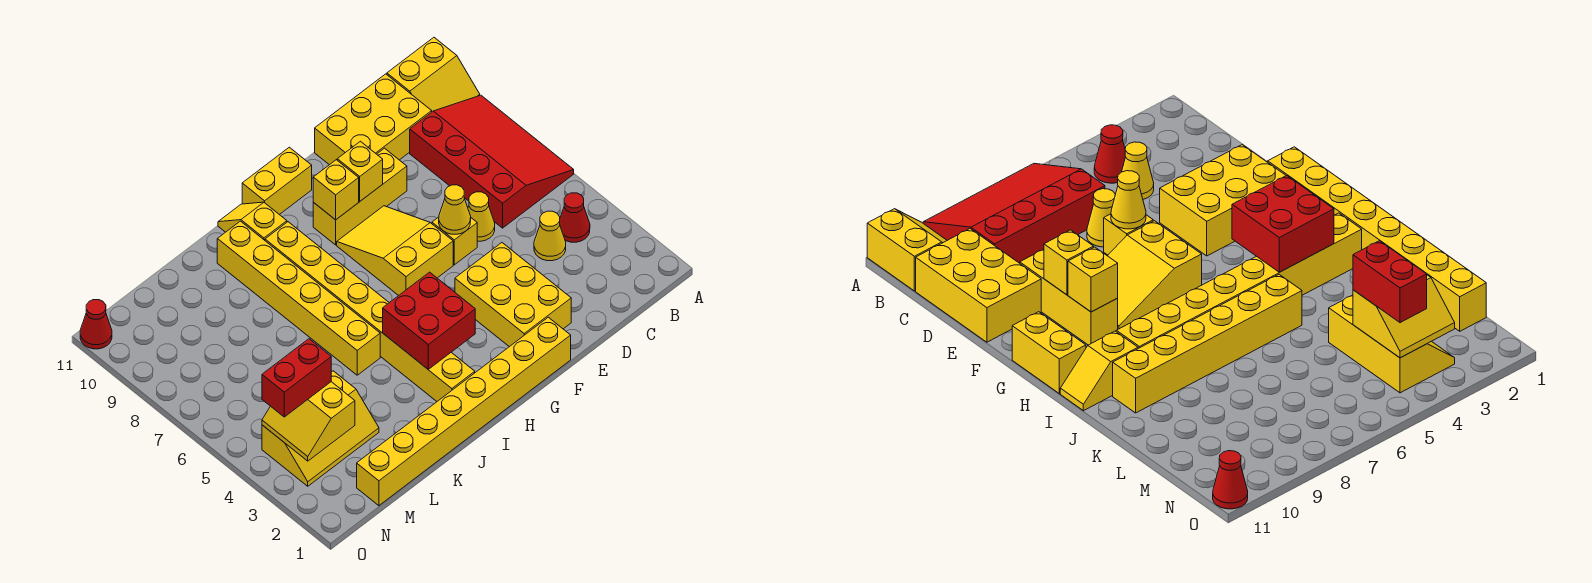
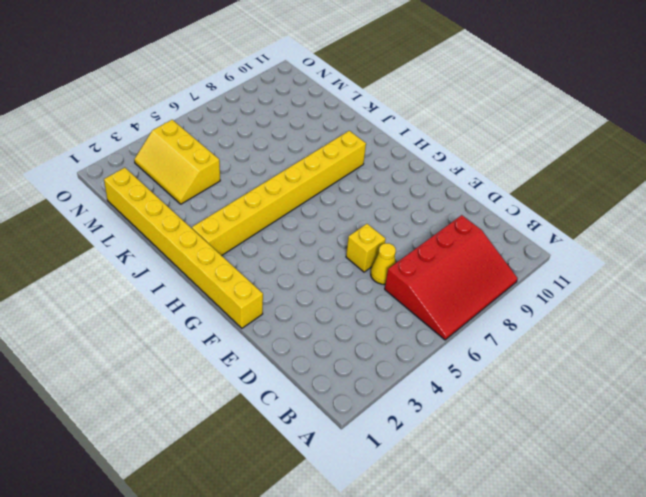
none -> yellow slope A10:B11 level 1 top 11
none -> red cone B4 level 1
none -> yellow cone C4 level 1

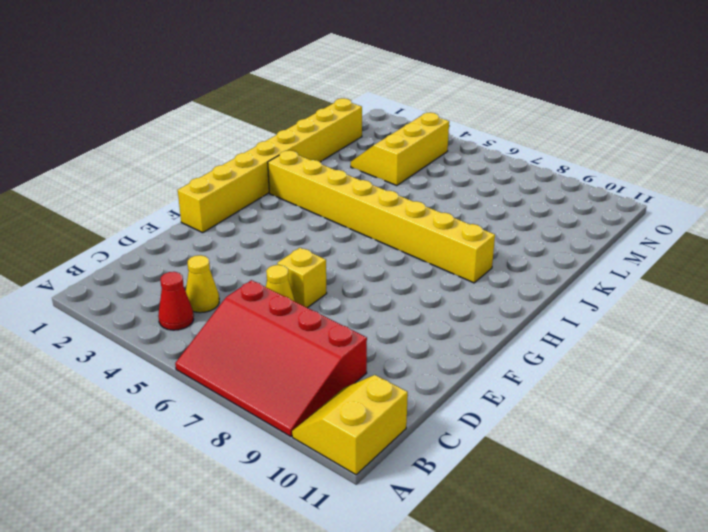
none -> yellow brick C10:E11 level 1
none -> yellow brick E2:F4 level 1
none -> yellow brick E9:G9 level 1

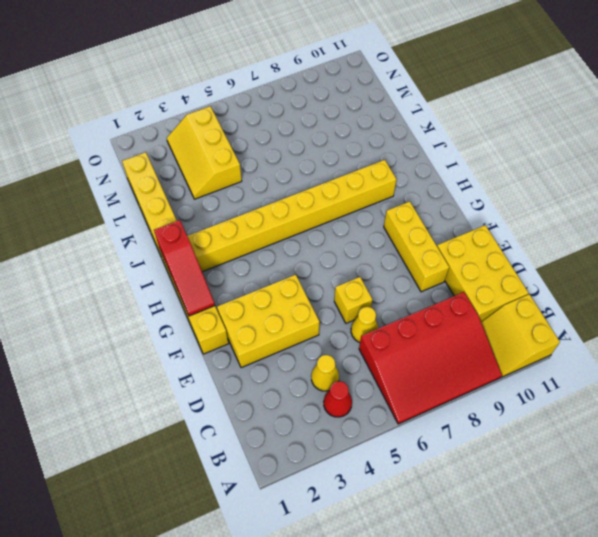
red slope G1:I1 level 2 top I -> none
none -> yellow slope F6:G8 level 1 top 6
none -> yellow brick G11:H11 level 1
none -> yellow slope I10:I11 level 1 top 10

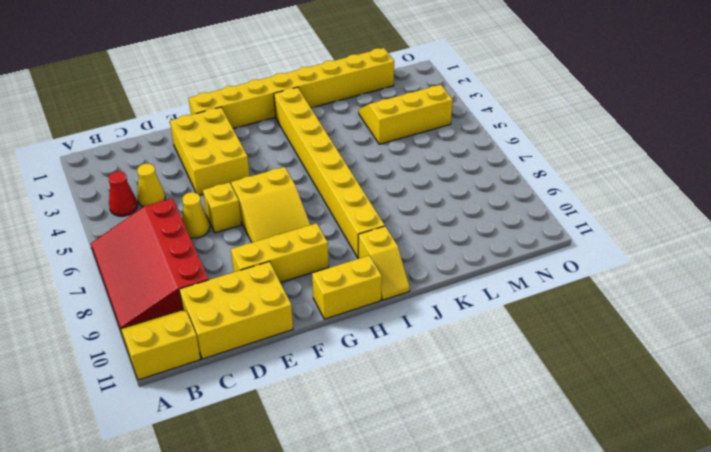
none -> yellow brick J5:J10 level 1
none -> red cone O11 level 1
none -> yellow cone E6 level 2

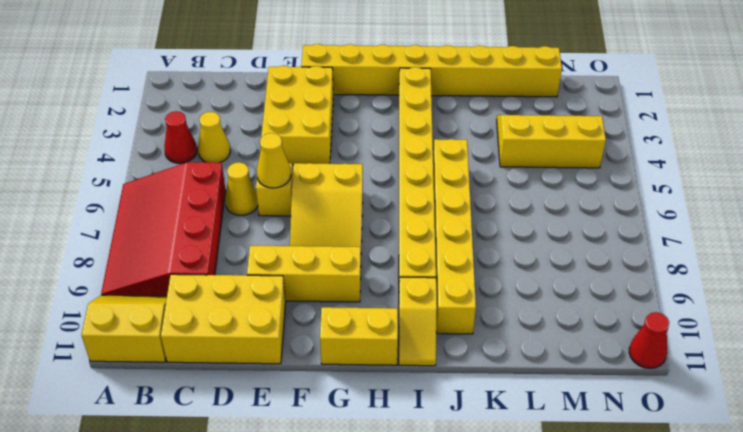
none -> yellow brick F9 level 2
none -> yellow brick G9 level 2
none -> red brick H3:I4 level 2

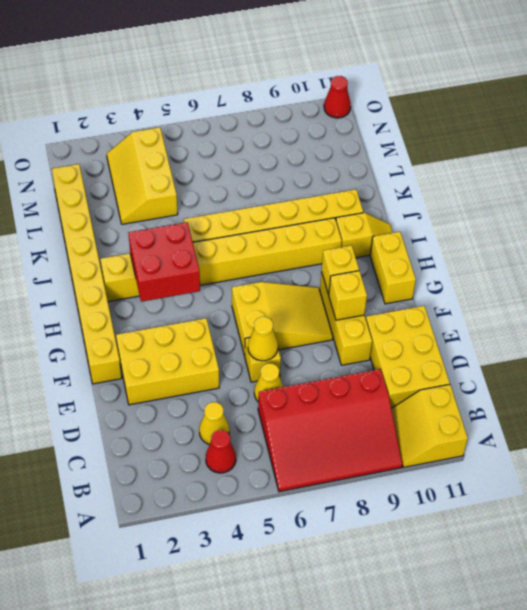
none -> yellow slope M3:N4 level 2 top M
none -> red brick M4:N4 level 3

